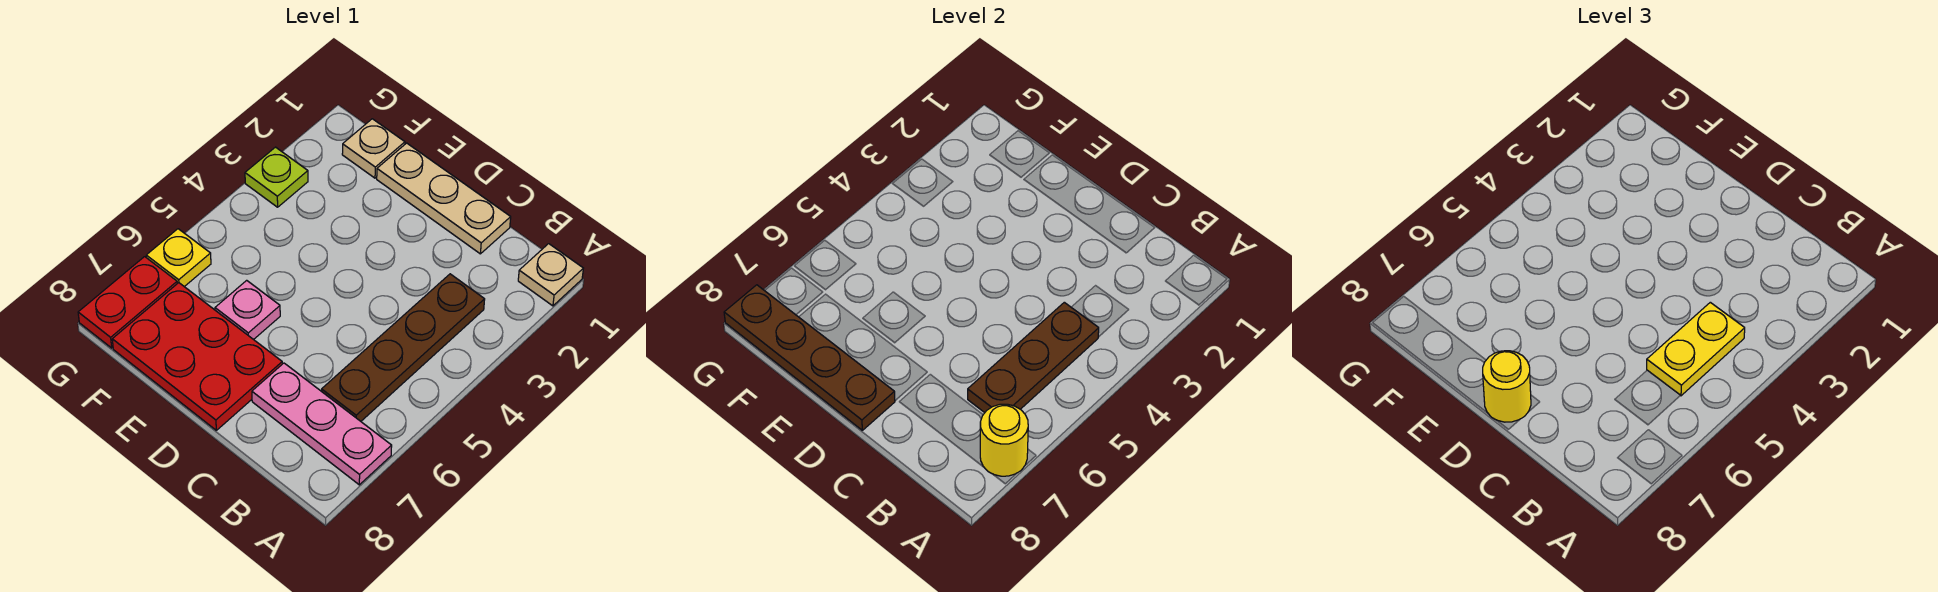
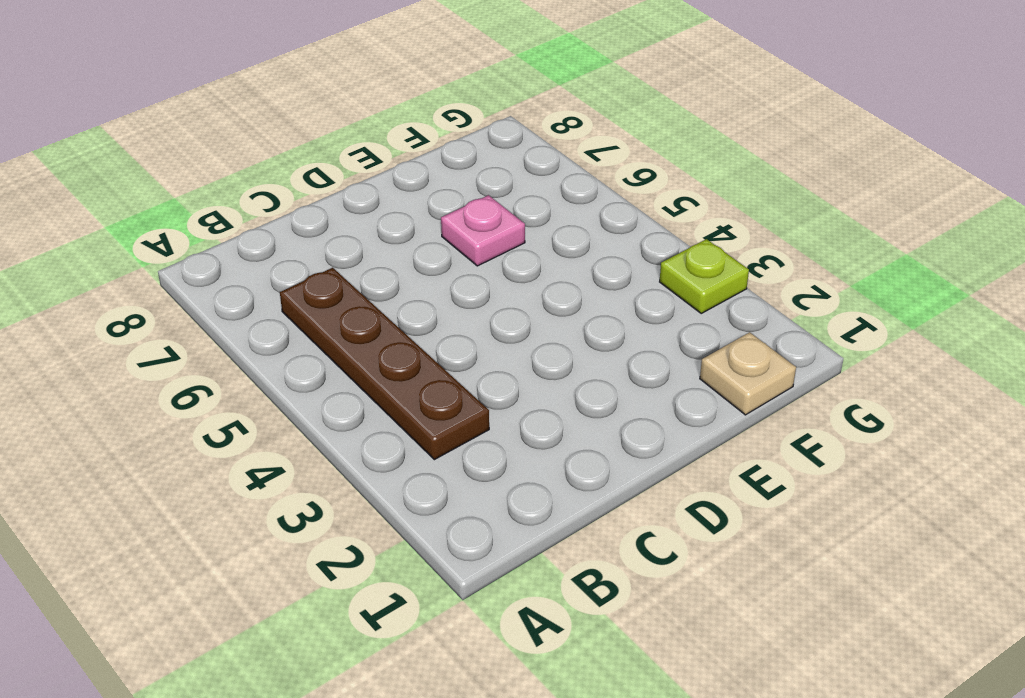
none -> tan plate A1 level 1
none -> pink plate A7:C7 level 1
none -> tan plate C1:E1 level 1

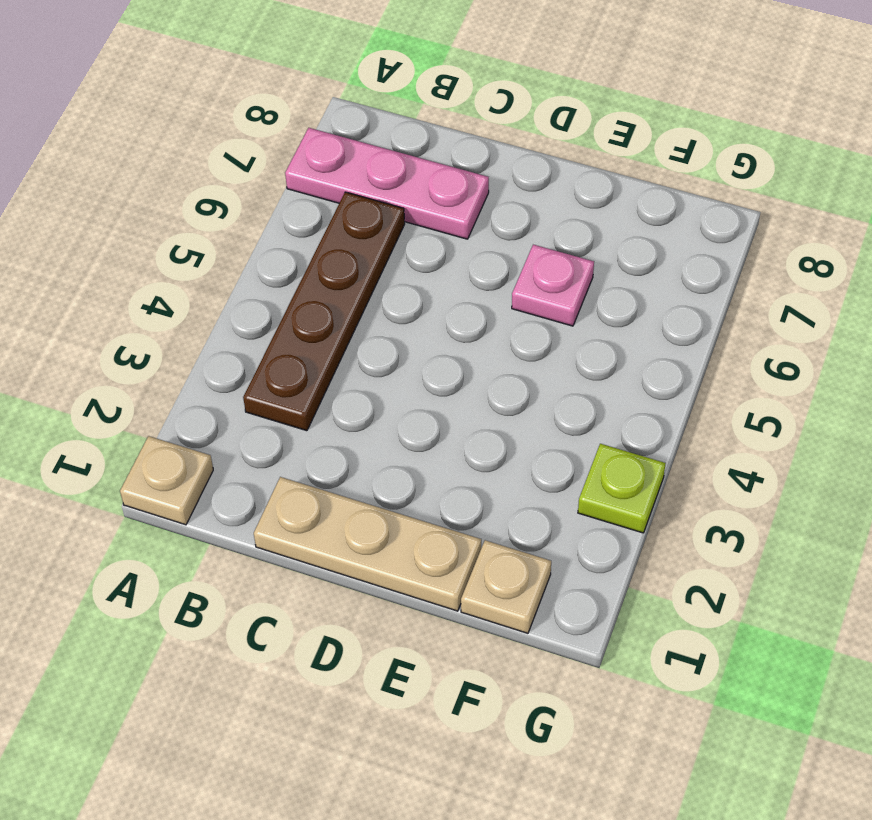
none -> red plate D7:F8 level 1
none -> yellow plate G6 level 1
none -> red plate G7:G8 level 1

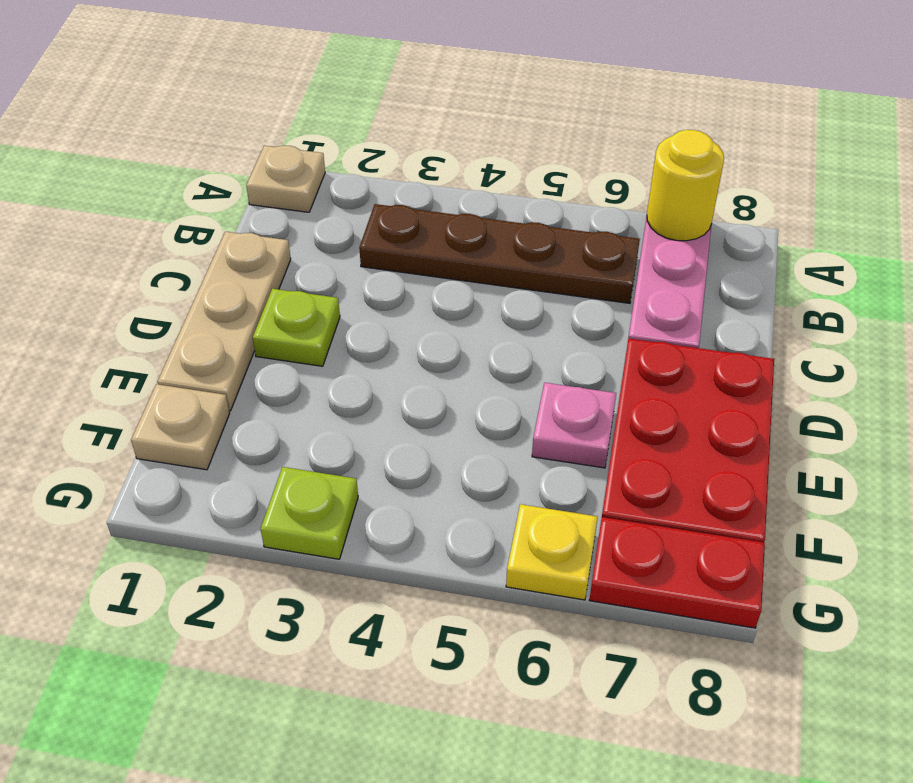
lime plate D2 level 1 -> none
none -> brown plate B4:B6 level 2
none -> brown plate D8:G8 level 2
none -> yellow plate B4:B5 level 3

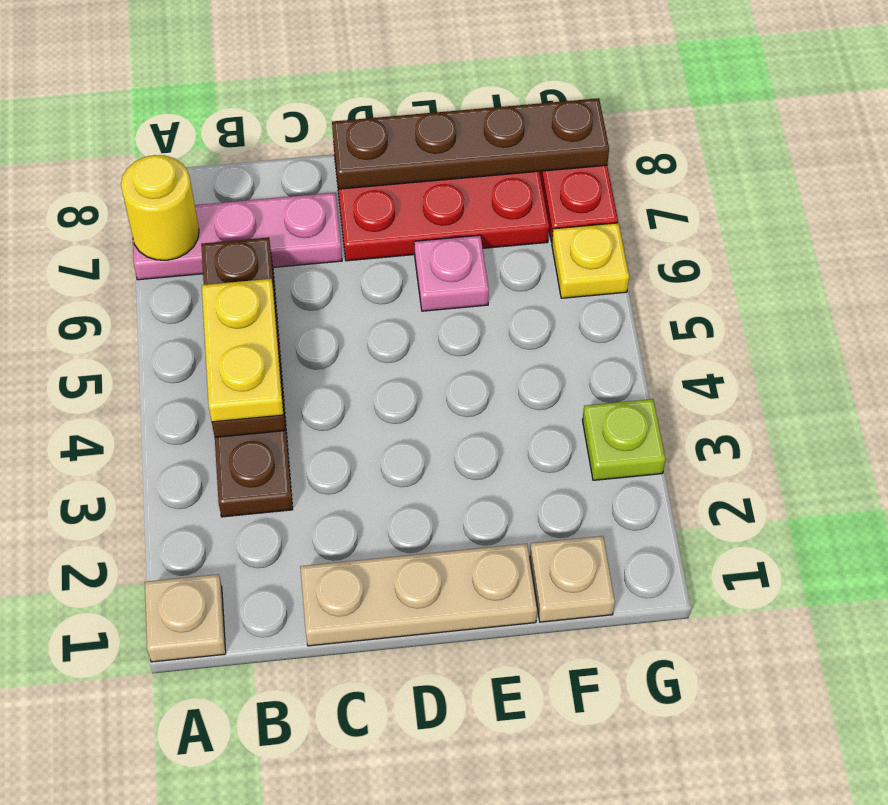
none -> yellow round brick D8 level 3

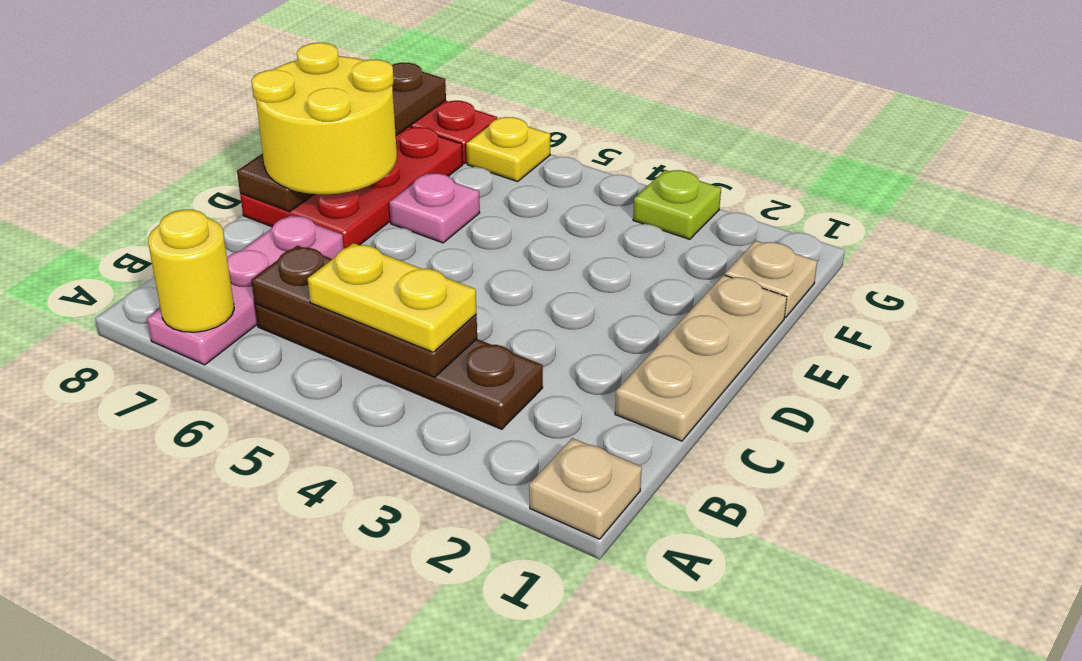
yellow round brick D7:E8 level 3 -> yellow round brick D8 level 3

